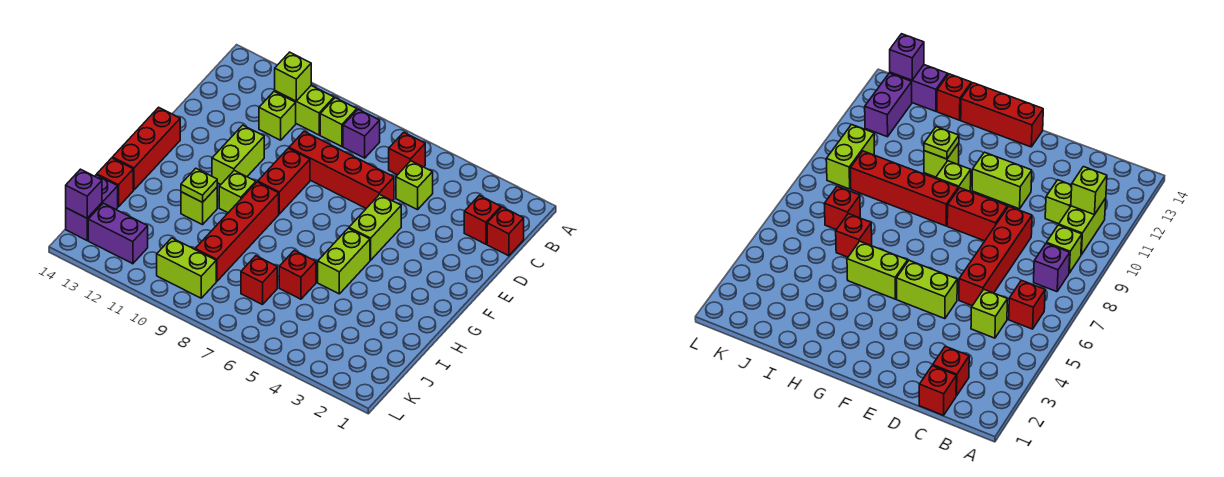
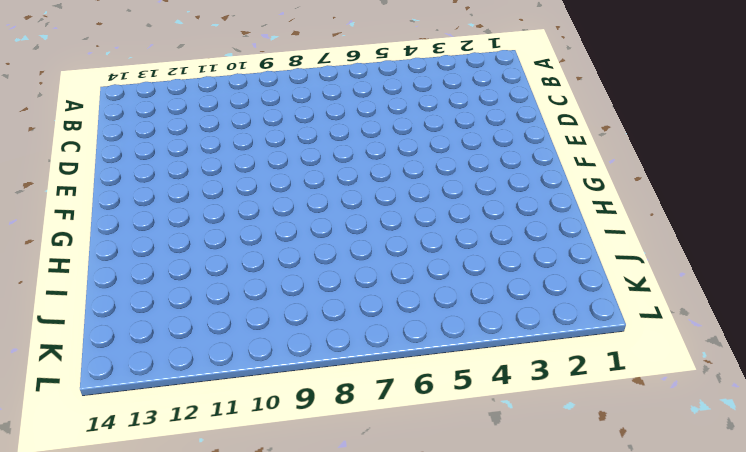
none -> red brick B6 level 1
none -> purple brick B8 level 1
none -> lime brick B9 level 1

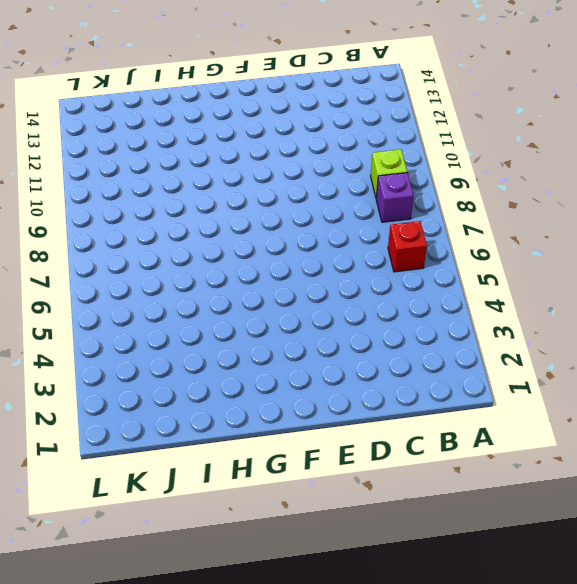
none -> lime brick B10:B11 level 1
none -> red brick C1 level 1
none -> red brick C2 level 1

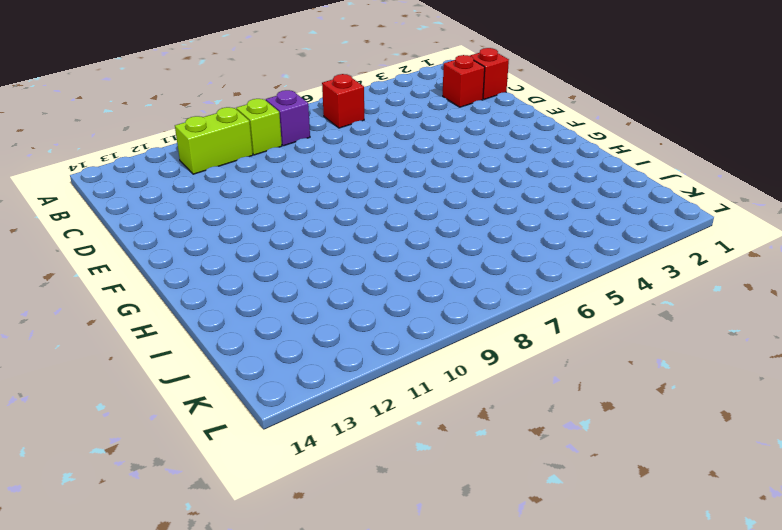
none -> lime brick C5 level 1
none -> lime brick C11 level 1
none -> red brick D6:D9 level 1

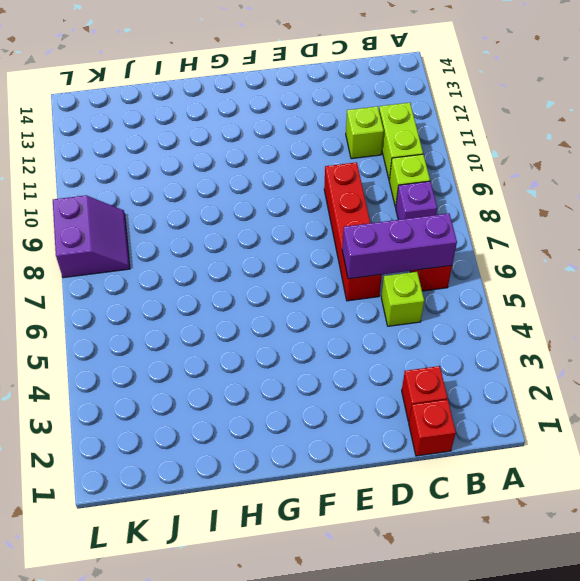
purple brick B6:D6 level 2 -> none
purple slope K8:L9 level 1 top L -> lime brick K9:K10 level 1
none -> lime brick E5:F5 level 1
none -> red brick E9:F9 level 1
none -> lime brick E11:F11 level 1

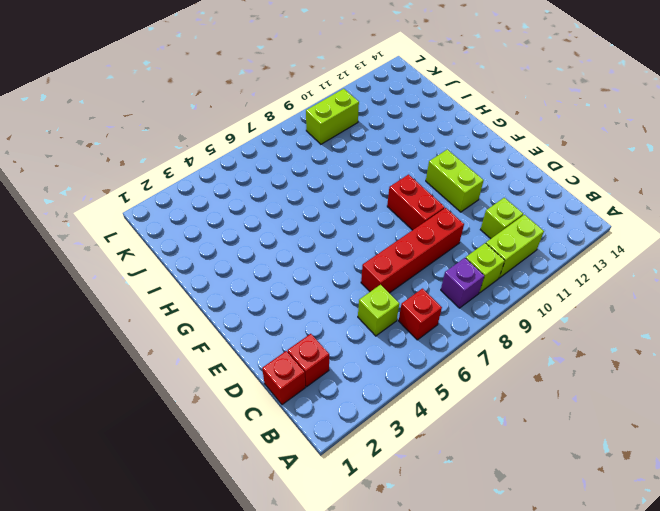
none -> lime brick E5:F5 level 1
none -> red brick F14:H14 level 1
none -> lime brick G5:H5 level 1

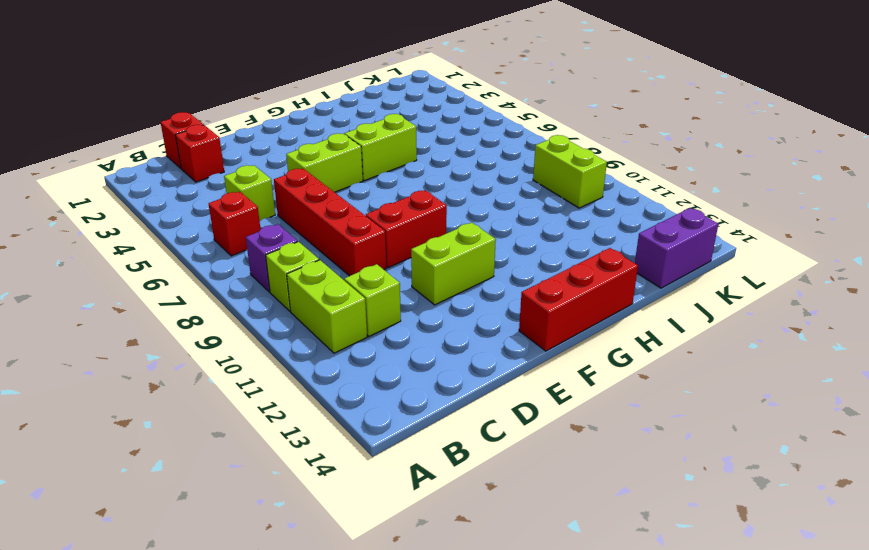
none -> red brick G9:J9 level 1
none -> lime brick G10 level 1
none -> lime brick H11 level 1

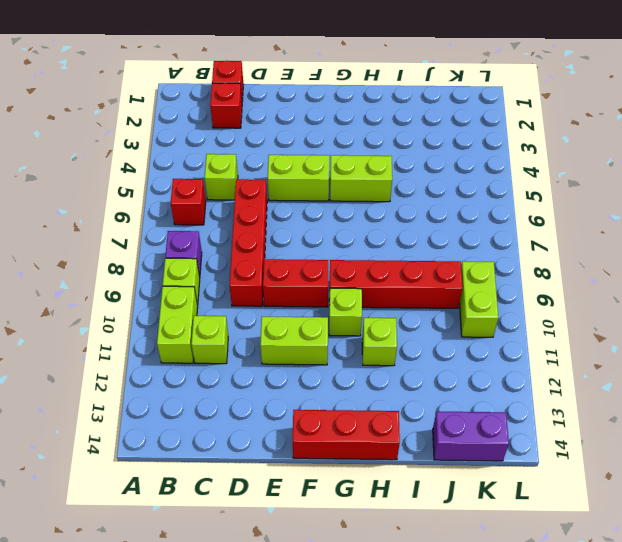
none -> red brick I6 level 1
none -> red brick I14 level 1
none -> red brick J7 level 1

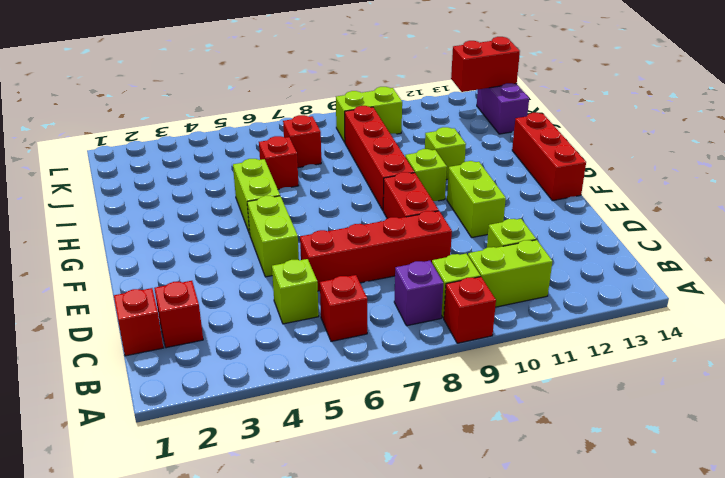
red brick A9 level 1 -> red brick I14 level 1
red brick K13:K14 level 2 -> purple brick K14 level 2
none -> purple brick K12:K13 level 1
none -> lime brick B11 level 2
none -> lime plate H11 level 2

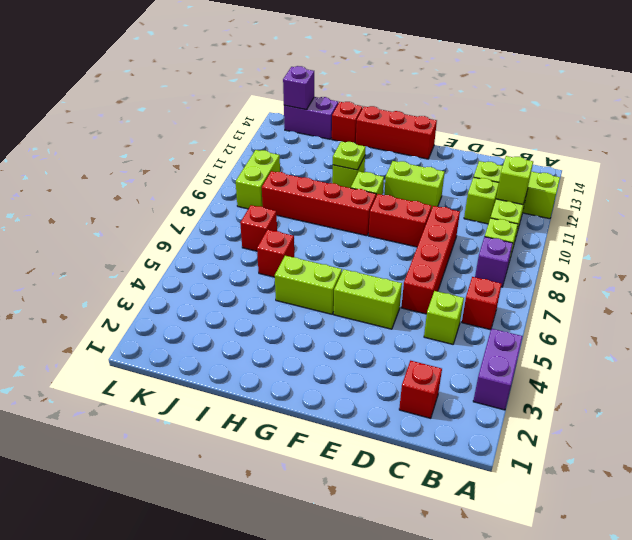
purple brick A3:A4 level 1 -> purple brick K12:K13 level 1
lime brick A12:C12 level 1 -> none
none -> red brick C1 level 1

